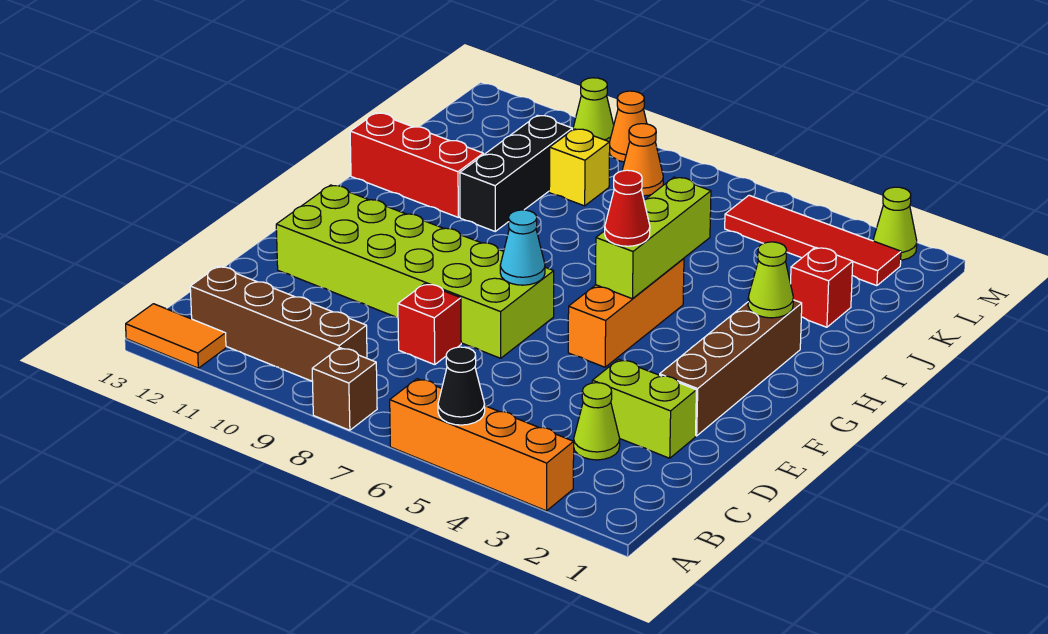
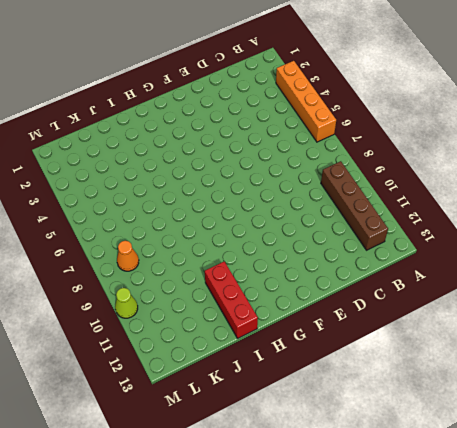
none -> brown brick A8 level 1
none -> orange tile A12:A13 level 1
none -> lime cone C3 level 1

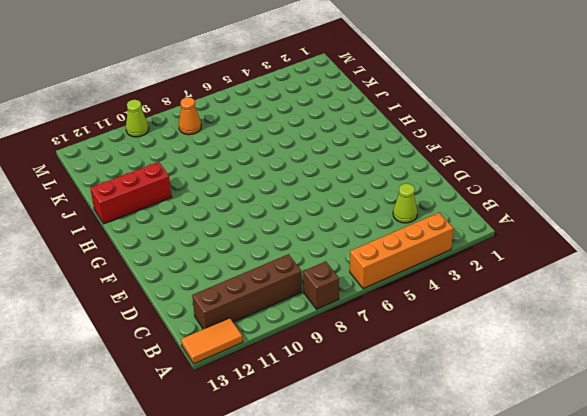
none -> lime brick D2:D3 level 1
none -> red brick D8 level 1
none -> brown brick E2:H2 level 1

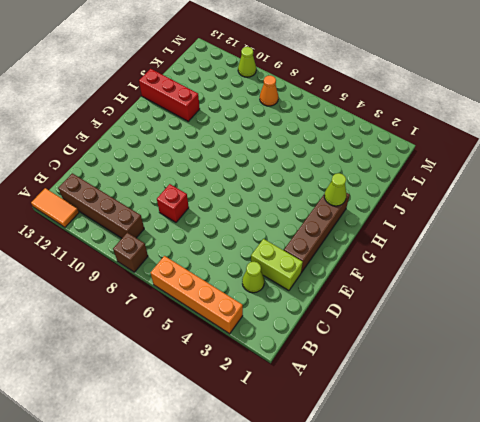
none -> lime brick E7:F12 level 1
none -> orange brick F5:H5 level 1
none -> black brick I10:K10 level 1

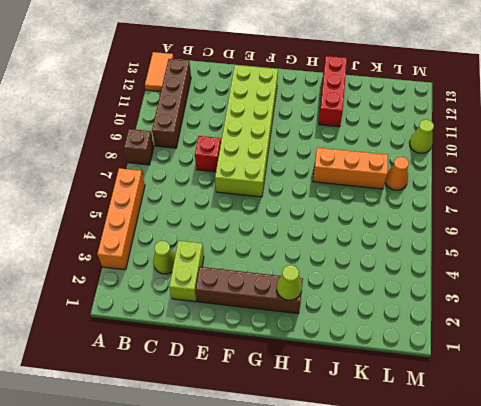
orange brick I8:K8 level 1 -> orange brick F5:H5 level 1
none -> black brick I10:K10 level 1
none -> red brick J2 level 1
none -> yellow brick K9 level 1

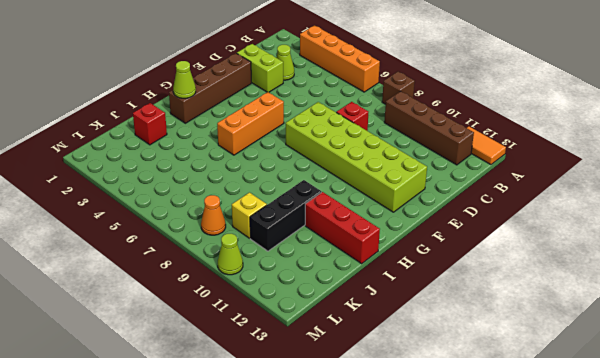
none -> red tile L2:L5 level 1
none -> lime cone M2 level 1
none -> orange cone M9 level 1

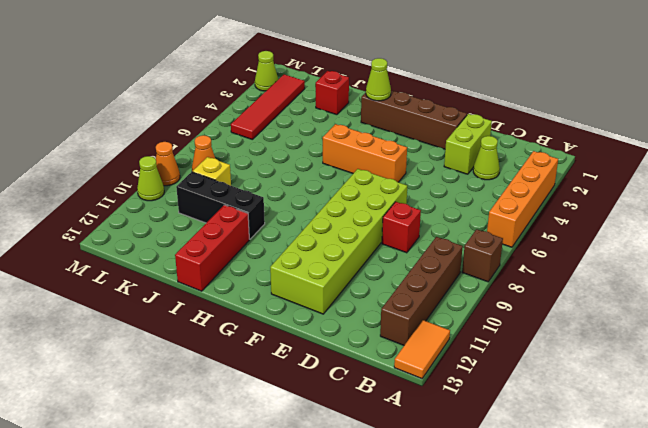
none -> black cone A5 level 2
none -> cyan cone F7 level 2
none -> lime brick G5:I5 level 2

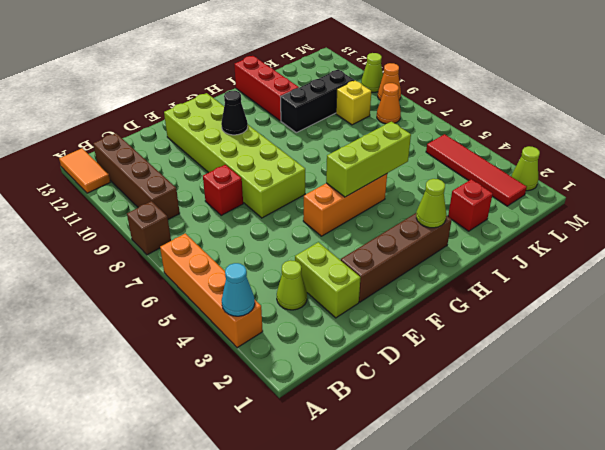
cyan cone A3 level 2 -> cyan cone F7 level 2
black cone F10 level 2 -> black cone A5 level 2
none -> red cone G5 level 3

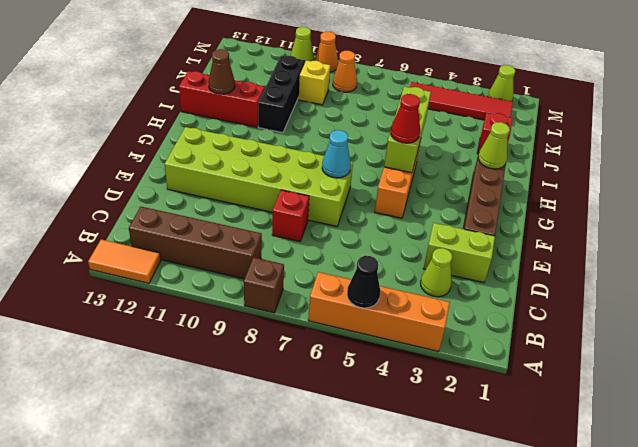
brown cone I12 level 2 -> none

